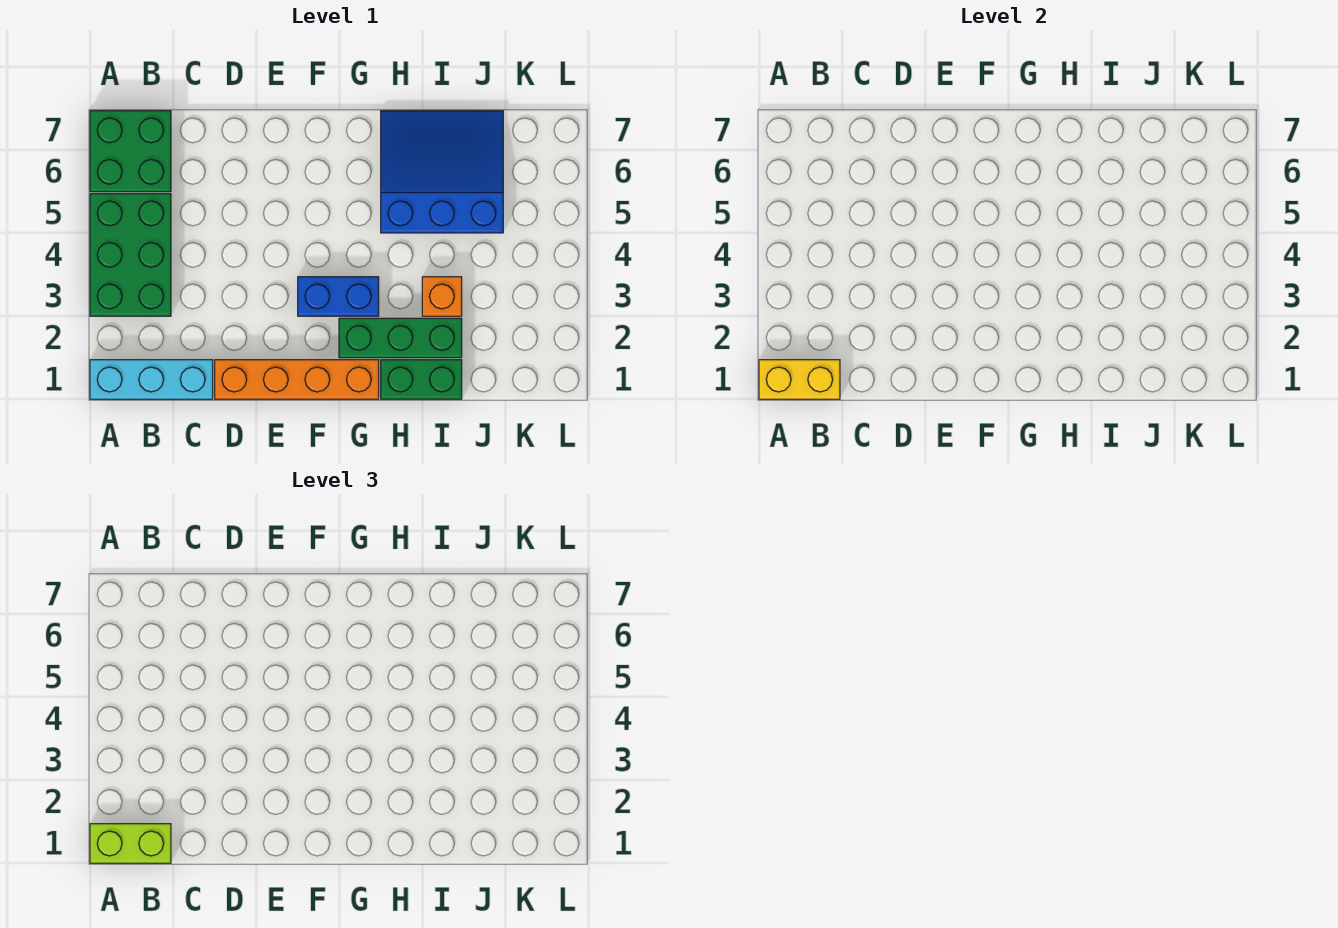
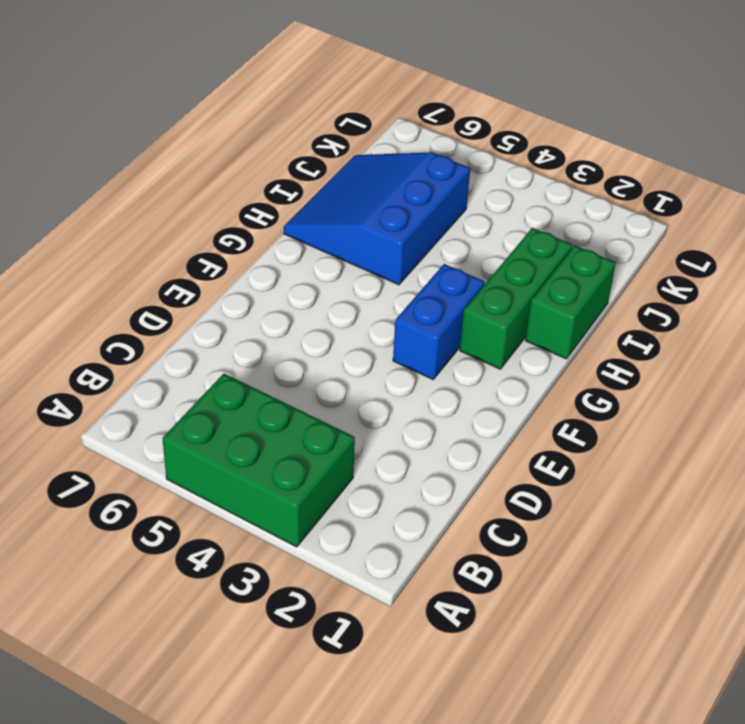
none -> cyan brick A1:C1 level 1
none -> green brick A6:B7 level 1

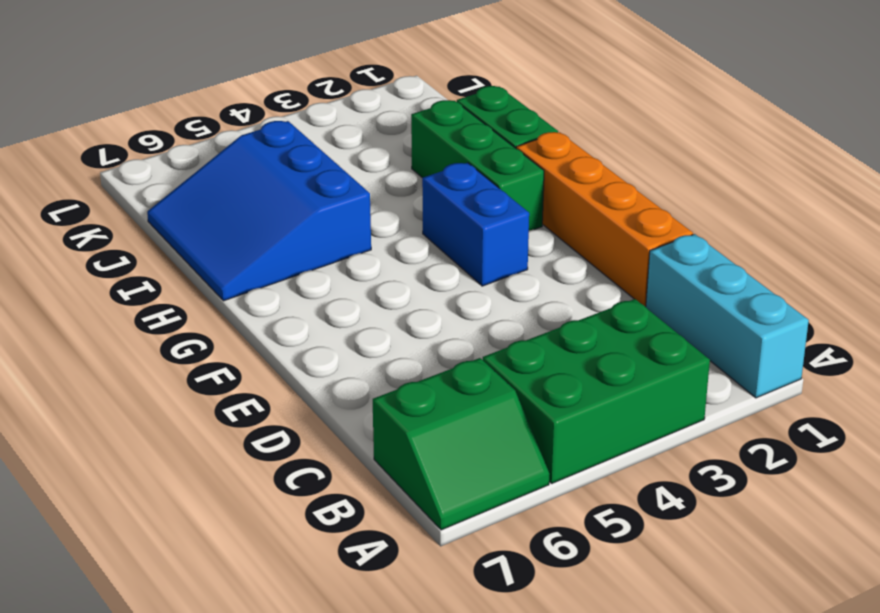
green slope A6:B7 level 1 top B -> green brick A6:B7 level 1
none -> orange brick I3 level 1
none -> yellow brick A1:B1 level 2

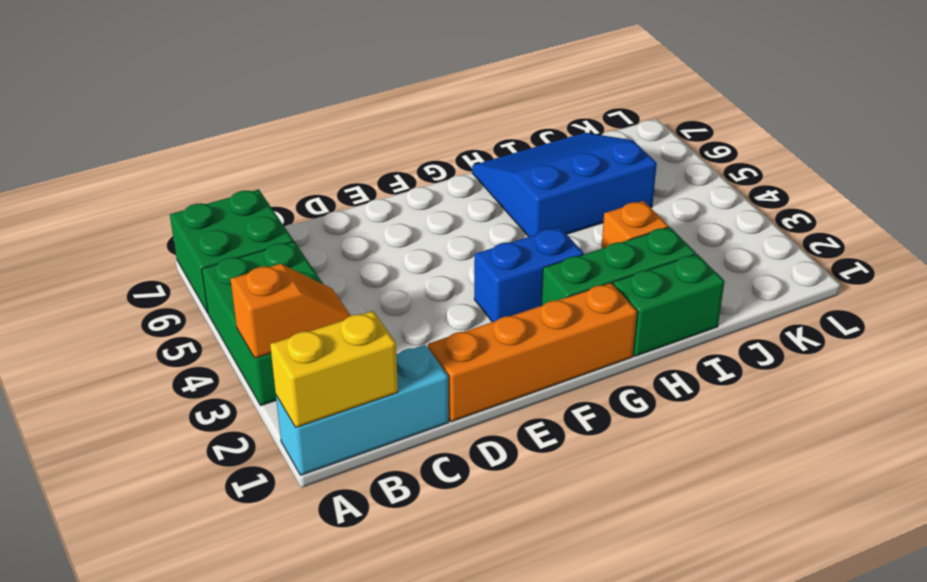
orange slope A3:B3 level 2 top A -> none
none -> lime brick A1:B1 level 3

